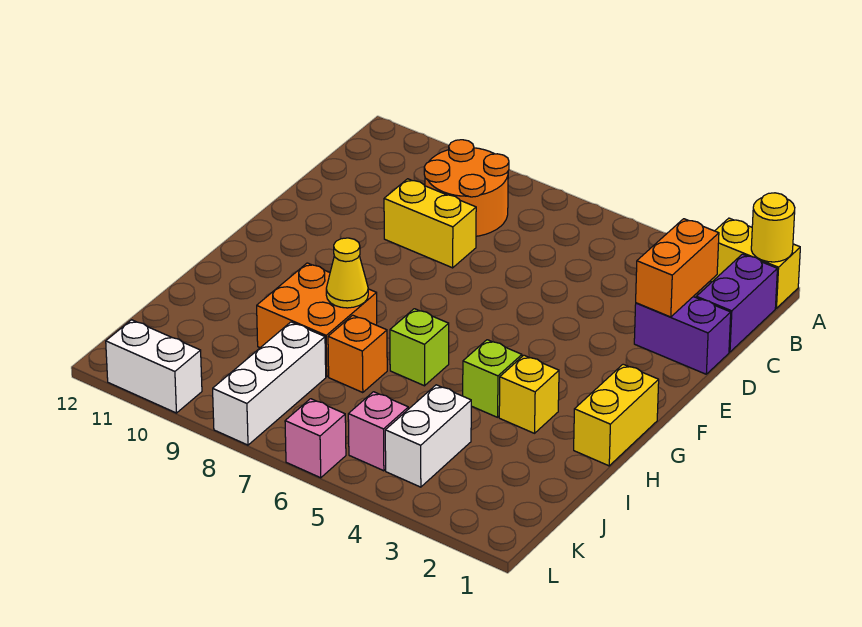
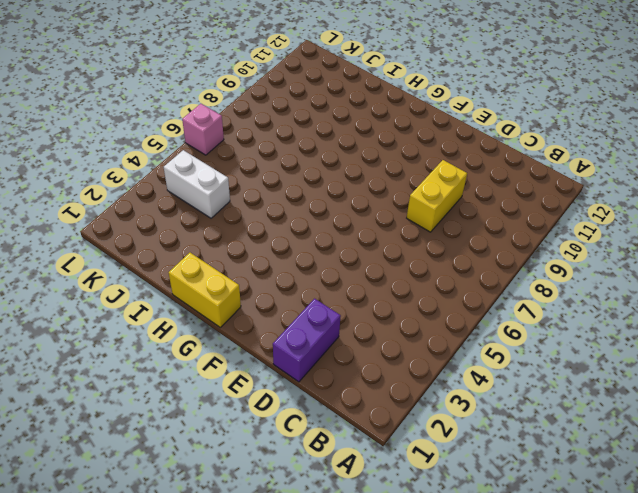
none -> yellow brick A1:A2 level 1
none -> purple brick B1:C1 level 1
none -> orange round brick B8:C9 level 1

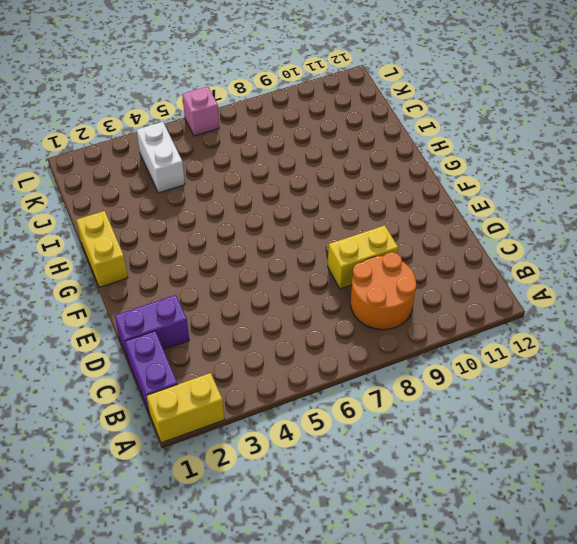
none -> yellow brick H3 level 1
none -> lime brick H4 level 1
none -> lime brick H6 level 1

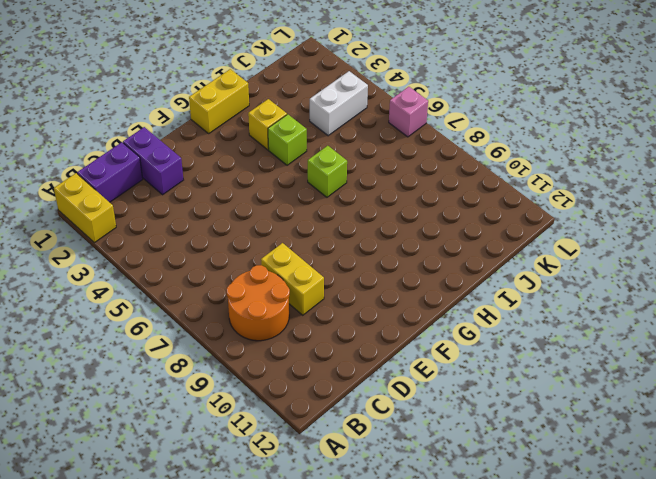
none -> orange brick H8:I9 level 1
none -> orange brick I7 level 1
none -> white brick J8:L8 level 1

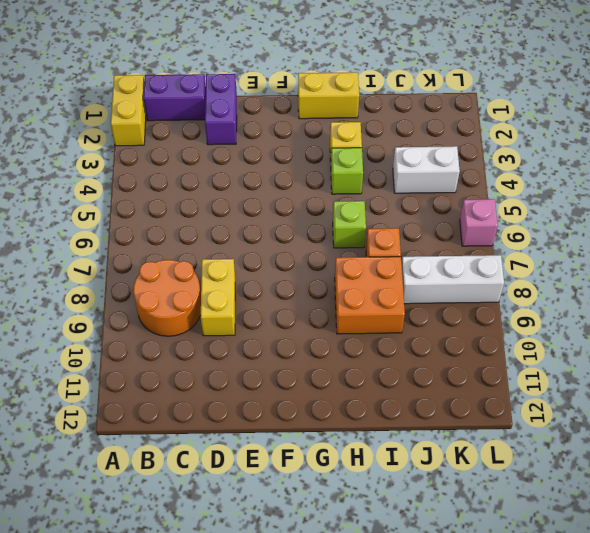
none -> pink brick K5 level 1
none -> white brick L10:L11 level 1
none -> yellow round brick A1 level 2

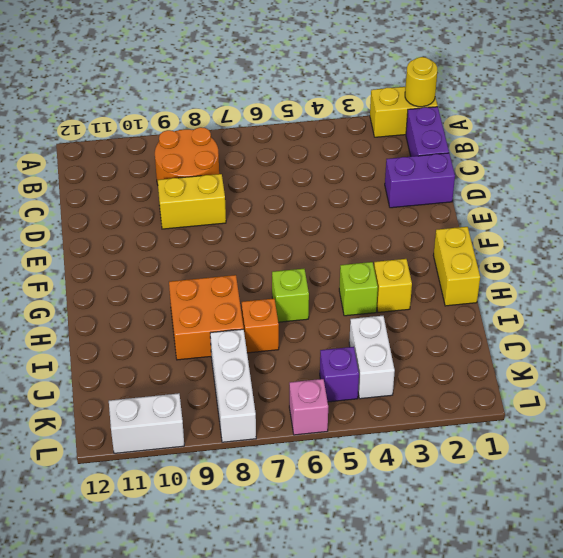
purple brick K5 level 1 -> pink brick K5 level 1
none -> orange brick C2:D2 level 2
none -> yellow cone H8 level 2

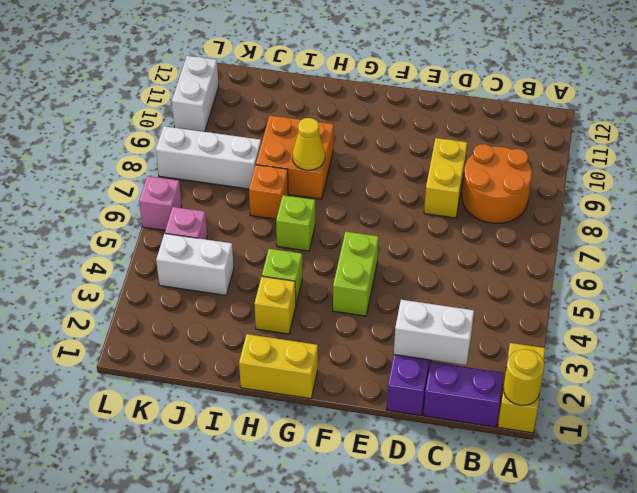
white brick C2:D2 level 2 -> orange brick C2:D2 level 2
lime brick F4:F5 level 1 -> none

